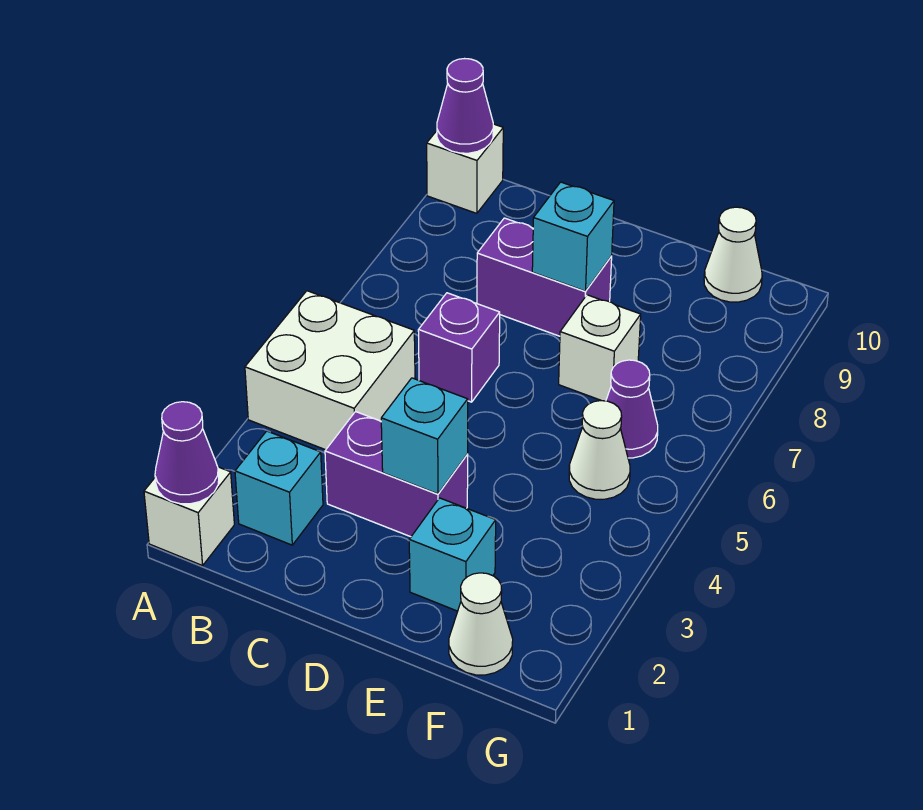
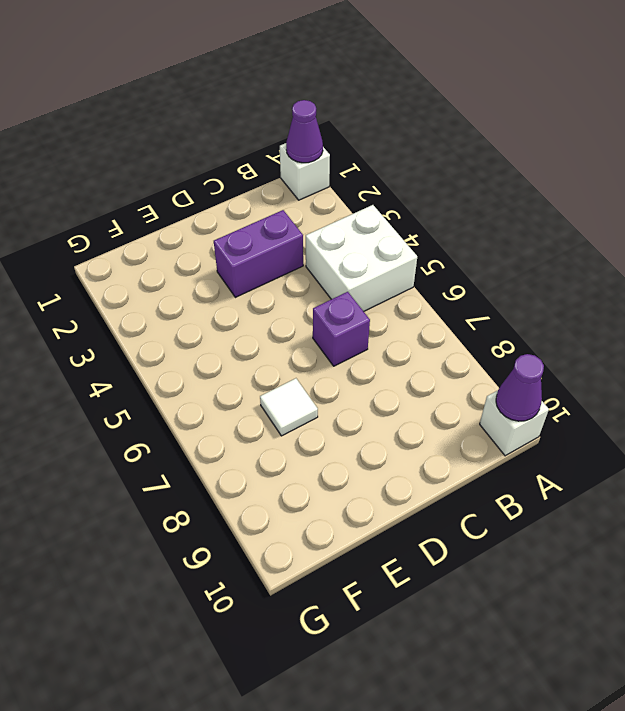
white tile E7 level 1 -> white brick E7 level 1
none -> cyan brick B2 level 1
none -> purple brick C8:D8 level 1
none -> cyan brick E2 level 1

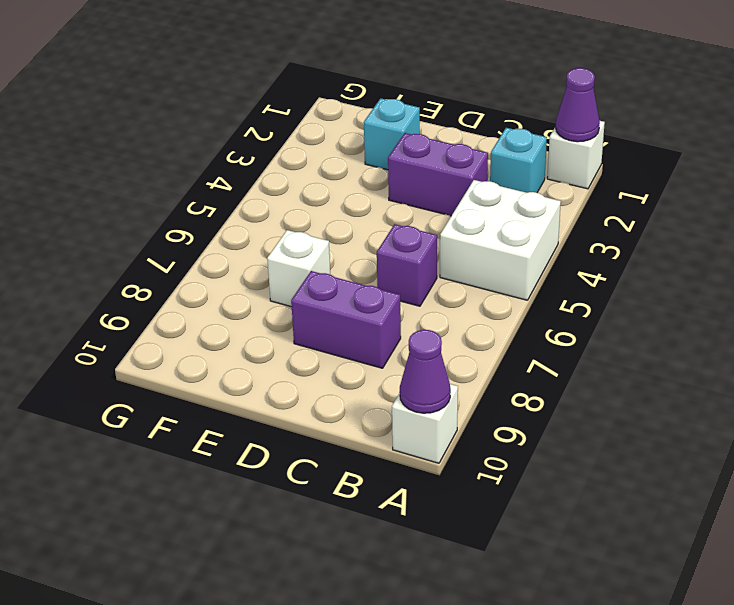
none -> white cone F1 level 1
none -> white cone F5 level 1
none -> purple cone F6 level 1

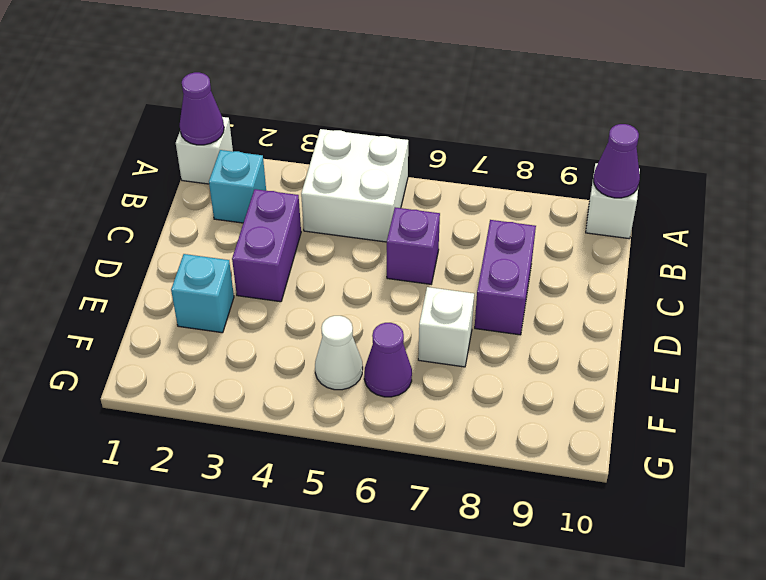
none -> white cone F1 level 1
none -> white cone F10 level 1
none -> cyan brick D3 level 2

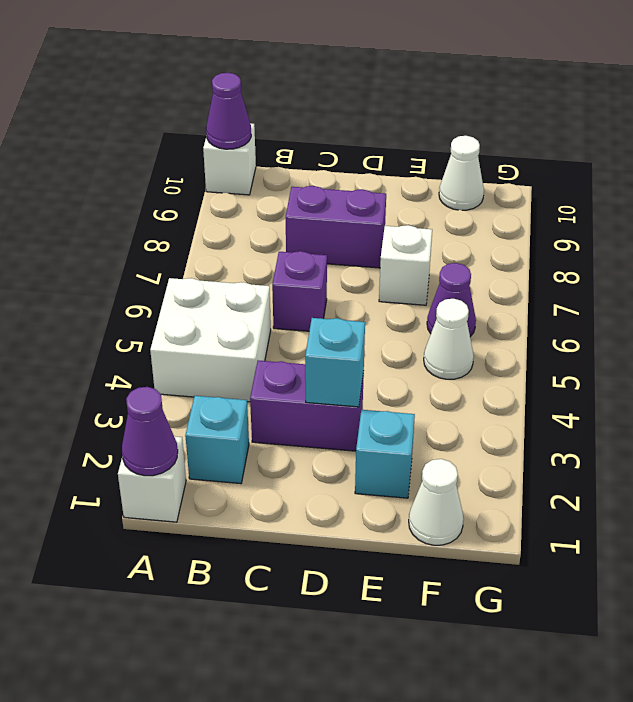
none -> cyan brick D8 level 2

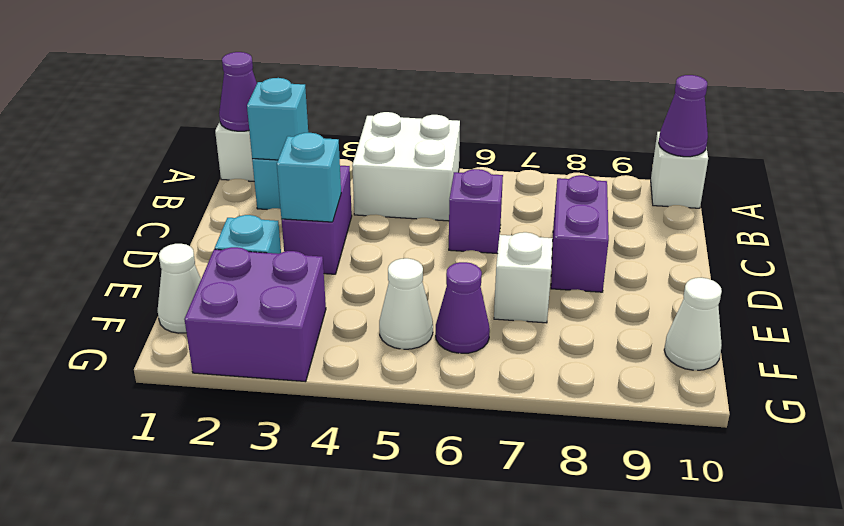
cyan brick B2 level 2 -> cyan brick D8 level 2
purple brick F2:G3 level 1 -> none

